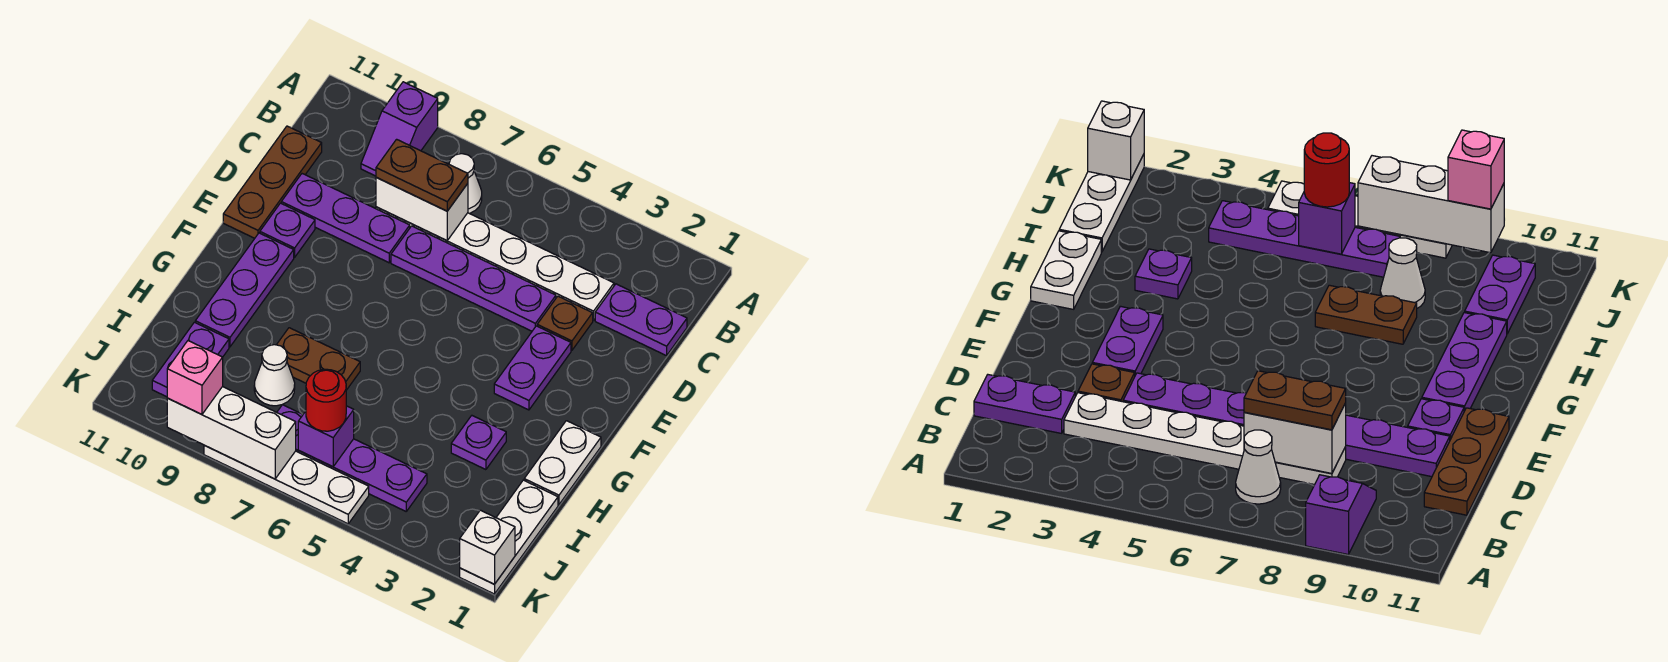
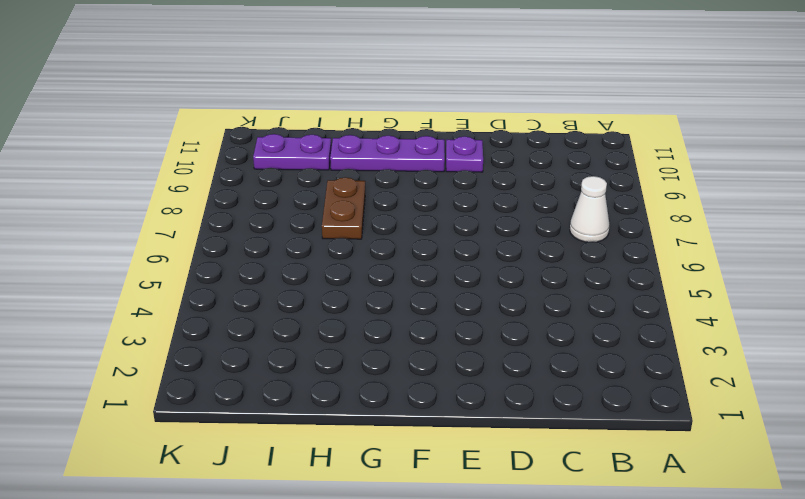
none -> purple slope A9:B9 level 1 top A
none -> purple plate C1:C2 level 1
none -> white plate C3:C8 level 1

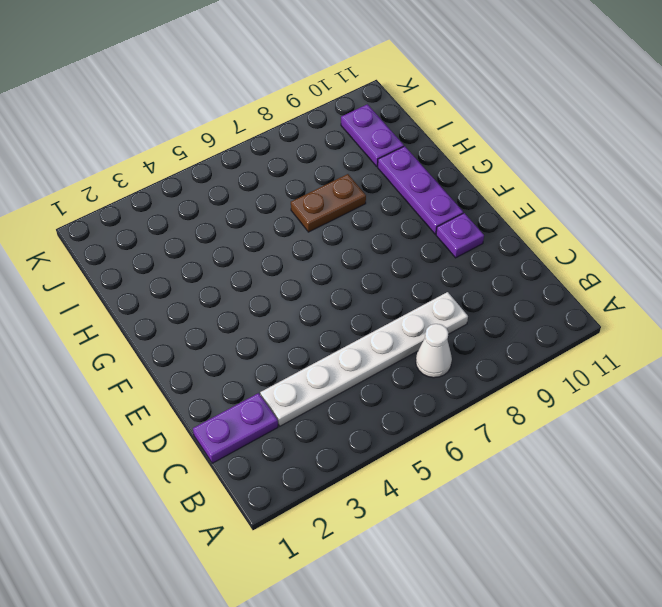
none -> purple slope A9:B9 level 1 top A
none -> brown plate C11:E11 level 1
none -> brown plate D3 level 1

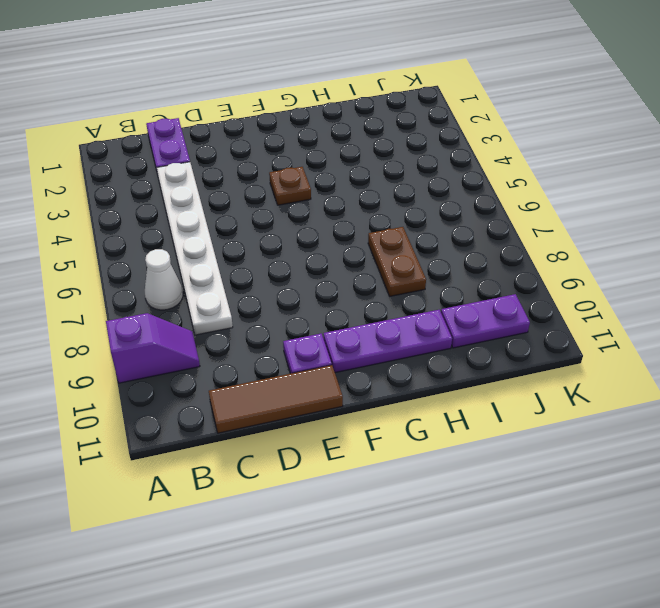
brown tile C11:E11 level 1 -> brown plate C11:E11 level 1
brown plate F4 level 1 -> brown plate D3 level 1
none -> purple plate D4:D7 level 1
none -> purple plate D8:D10 level 1
none -> purple plate E3:F3 level 1

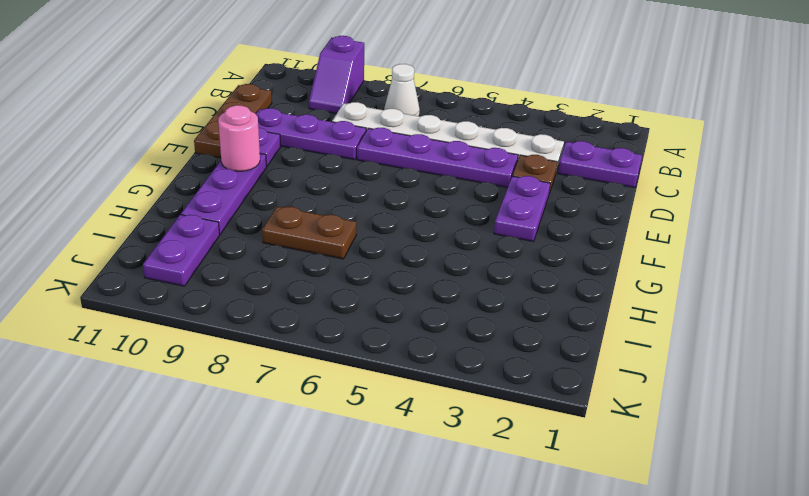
pink round brick F10 level 2 -> none
none -> white plate G1:H1 level 1
none -> purple plate H3 level 1
none -> white plate I1:K1 level 1

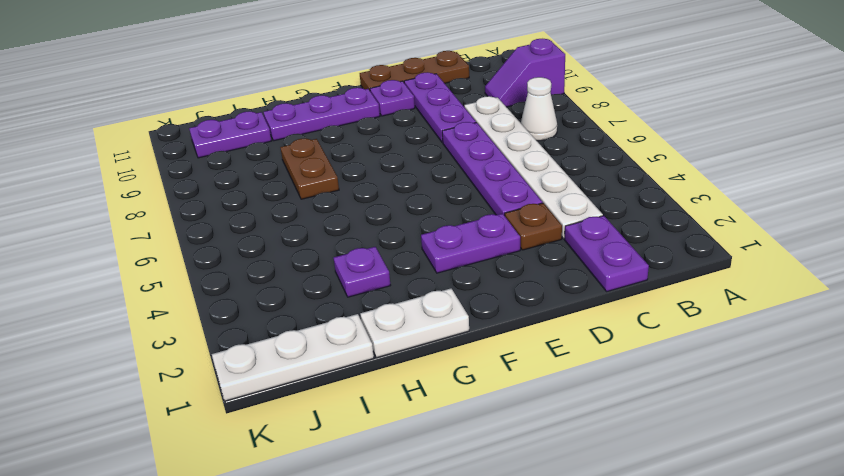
none -> white cone I8 level 1
none -> purple plate J4:J7 level 1
none -> white plate K5:K8 level 1

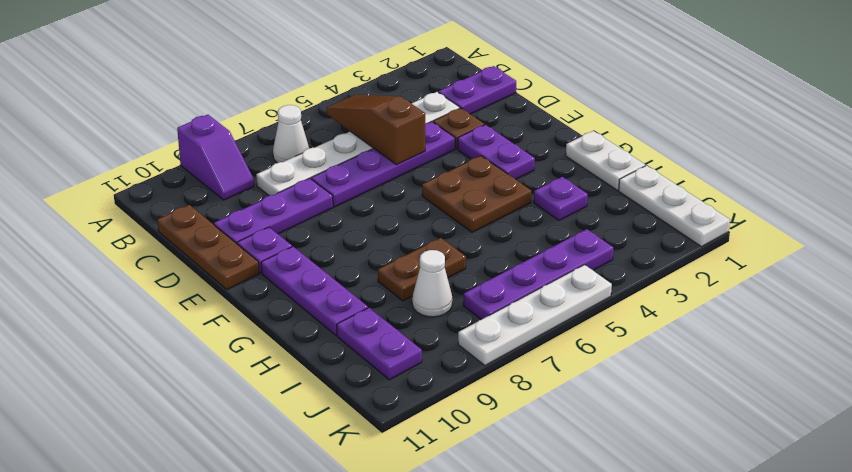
brown slope B5:D5 level 2 top D -> none
brown plate F4:G5 level 1 -> none
none -> white brick C7:C8 level 2
none -> purple brick J6 level 2
none -> white brick K1 level 2

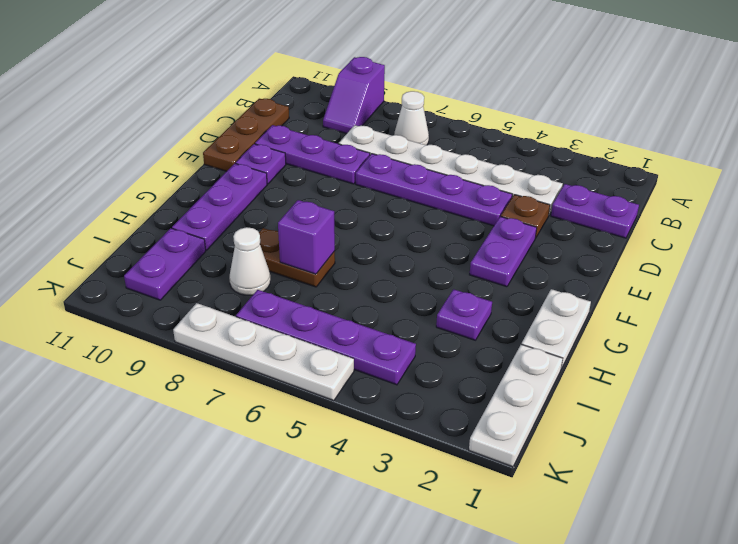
purple brick H7 level 2 -> purple brick J6 level 2
none -> white brick C7:C8 level 2
none -> white brick K1 level 2
none -> white brick K7:K9 level 2

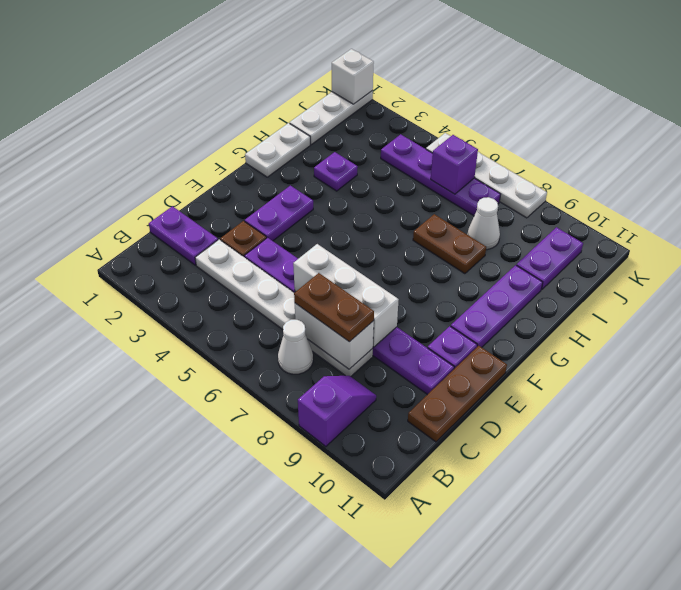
white brick D6:D8 level 2 -> white brick K7:K9 level 2
none -> red round brick J6 level 3
none -> pink brick K9 level 3

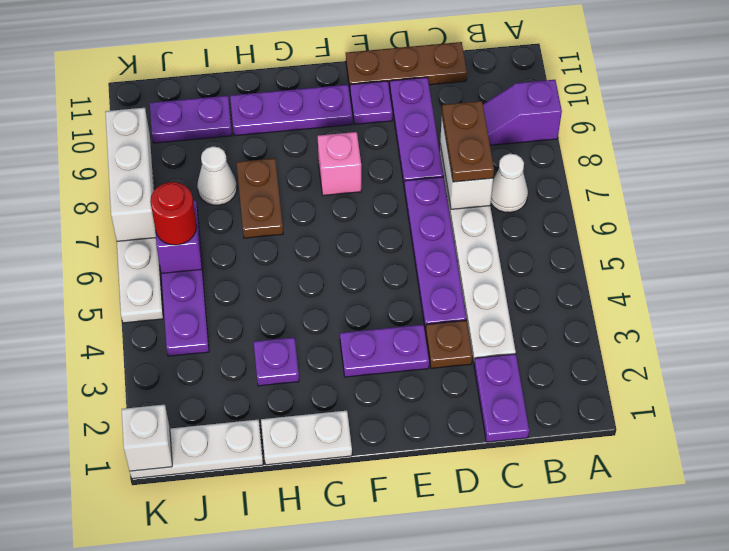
pink brick F8 level 1 -> pink brick K9 level 3

